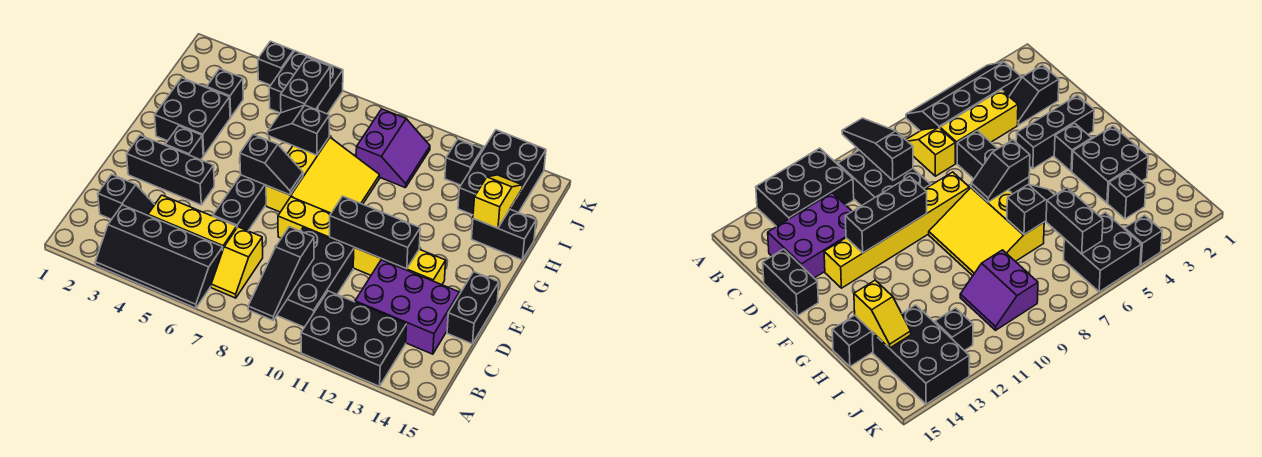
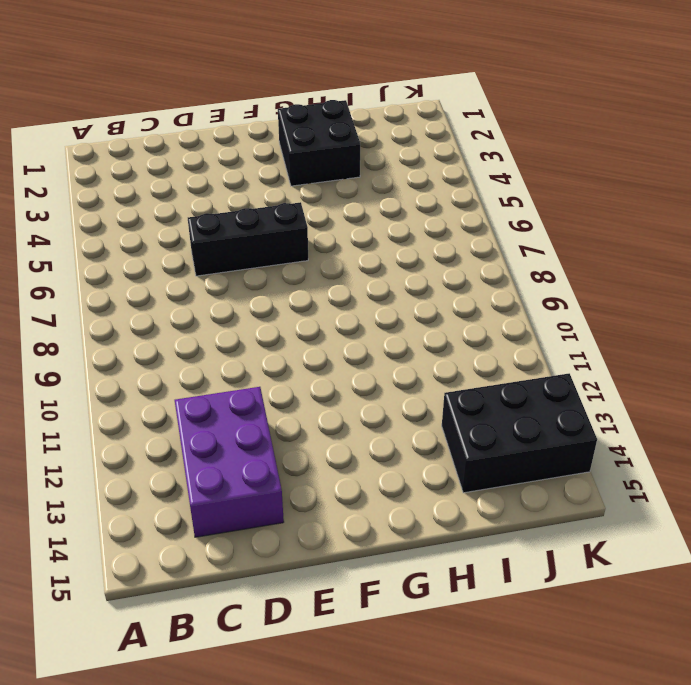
none -> black slope A3:B6 level 1 top B
none -> black brick A11:B13 level 1
none -> yellow slope B7:C7 level 1 top C

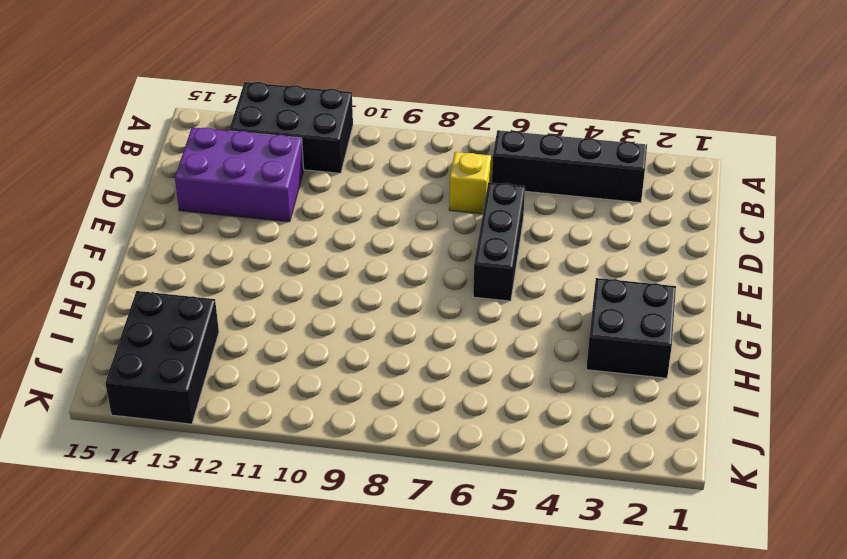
none -> black brick B9:D10 level 1
none -> black slope C2:C3 level 1 top 2
none -> yellow brick C4:C6 level 1

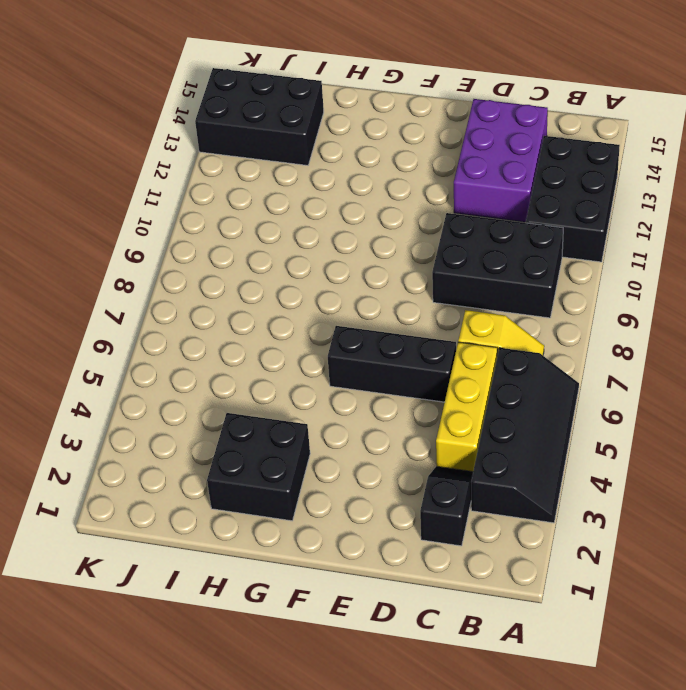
none -> black brick D15:E15 level 1
none -> black brick E2:E4 level 1
none -> yellow brick E8:E13 level 1

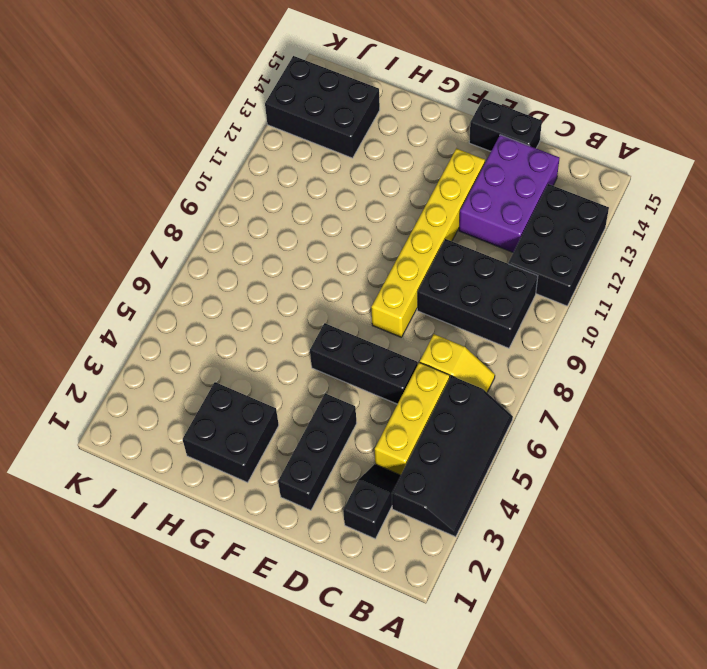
none -> black brick F3 level 1
none -> yellow slope F7:H9 level 1 top 7
none -> black brick H14:H15 level 1

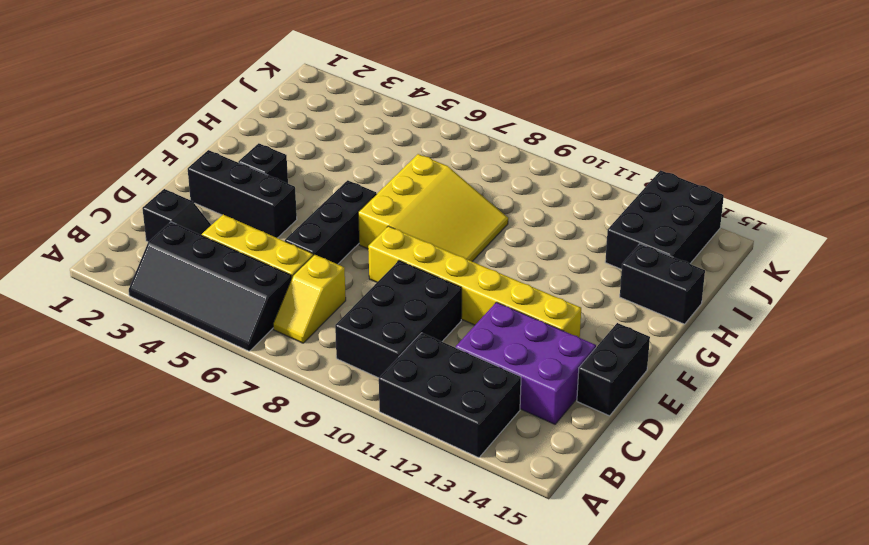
none -> black brick G2:H3 level 1
none -> black brick I3 level 1
none -> purple slope I9:J10 level 1 top 9

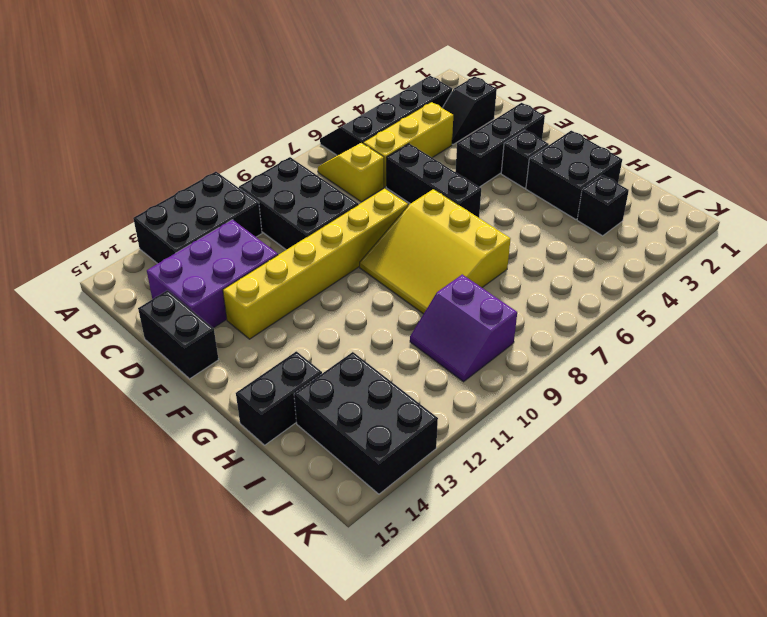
none -> black brick J5:K6 level 1
none -> black brick J12 level 1
none -> black brick K4 level 1

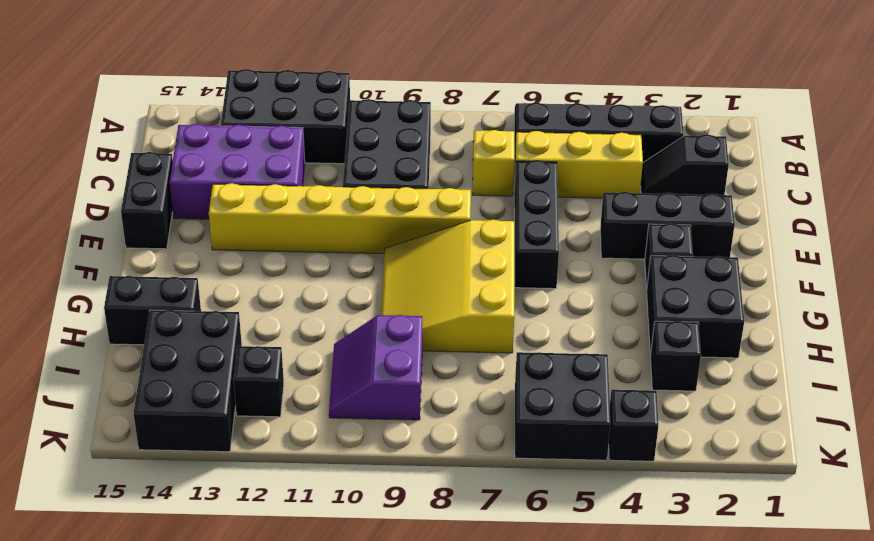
none -> black slope A9:C9 level 2 top C
none -> black brick E10:E12 level 2
none -> black slope F6:F7 level 2 top 6

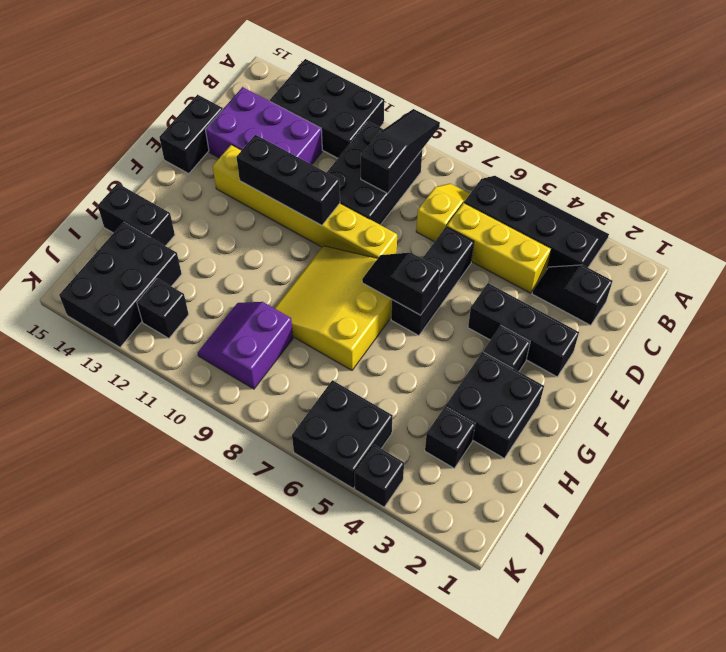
none -> black slope H6:H7 level 2 top 7
none -> yellow slope H14:I14 level 2 top H
none -> black brick I6:J6 level 2

